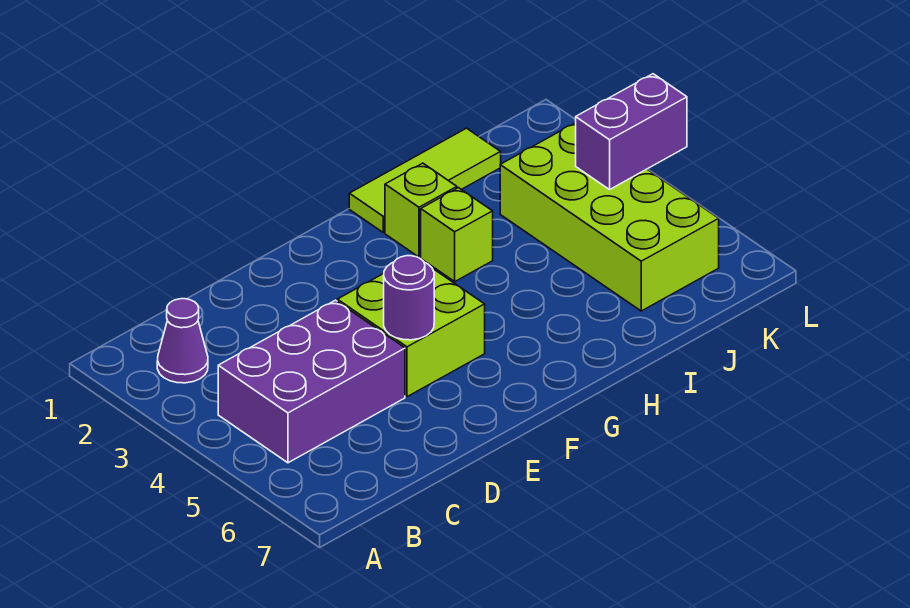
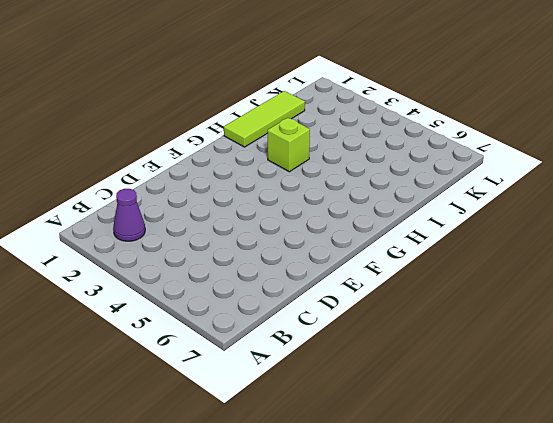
none -> purple brick B4:D5 level 1
none -> lime brick E4:F5 level 1

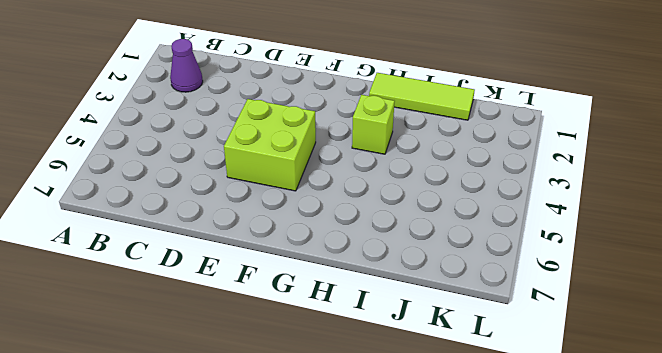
none -> purple brick B4:D5 level 1
none -> lime brick H2 level 1

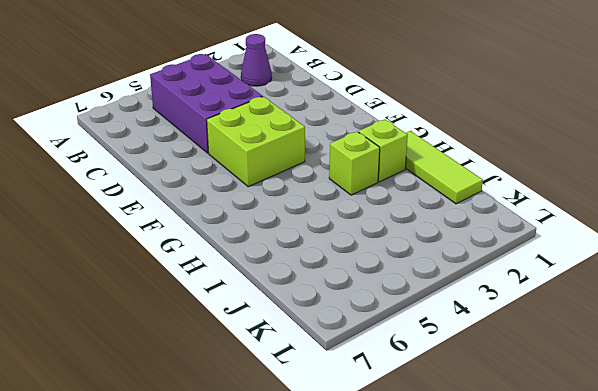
none -> lime brick J3:K6 level 1
none -> purple round brick E5 level 2

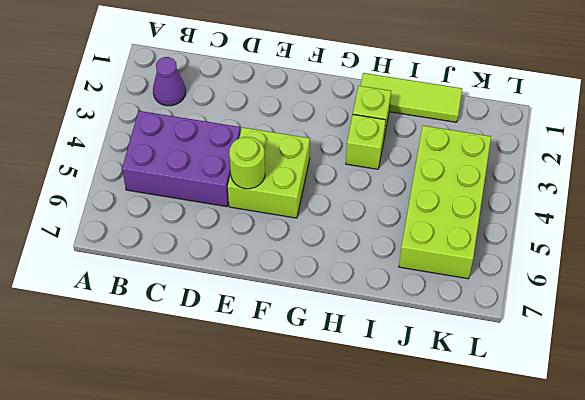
lime round brick E5 level 2 -> purple round brick E5 level 2
none -> purple brick K4:L4 level 2

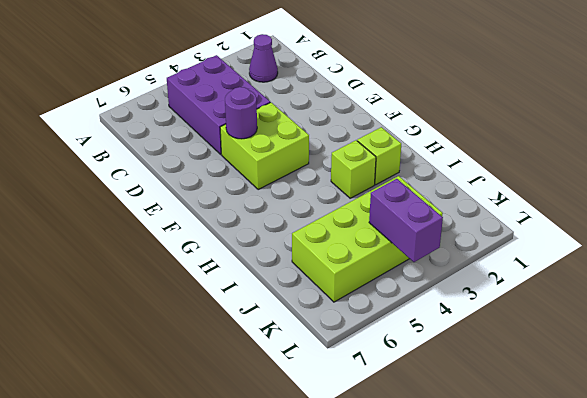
none -> lime tile H1:J1 level 1

